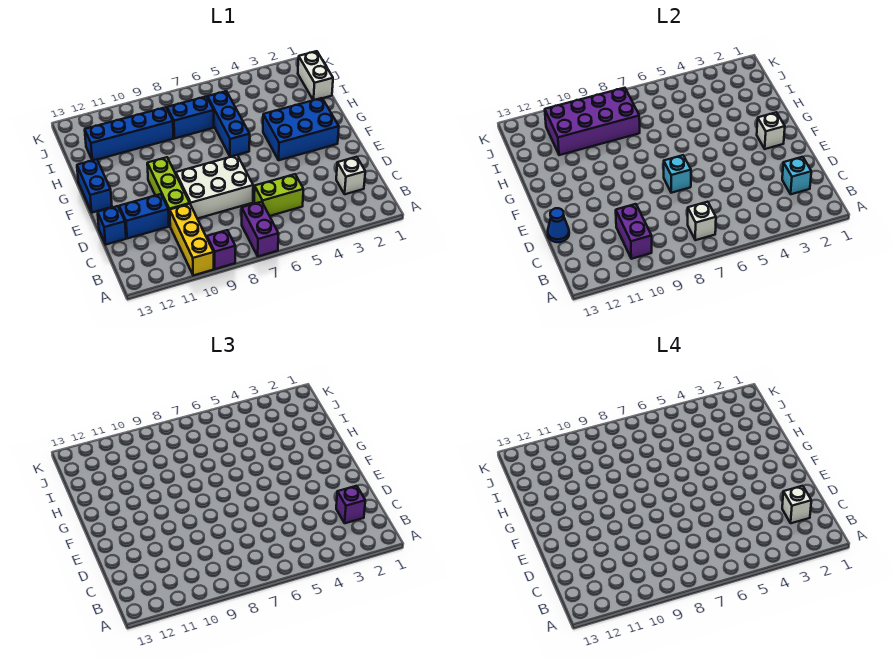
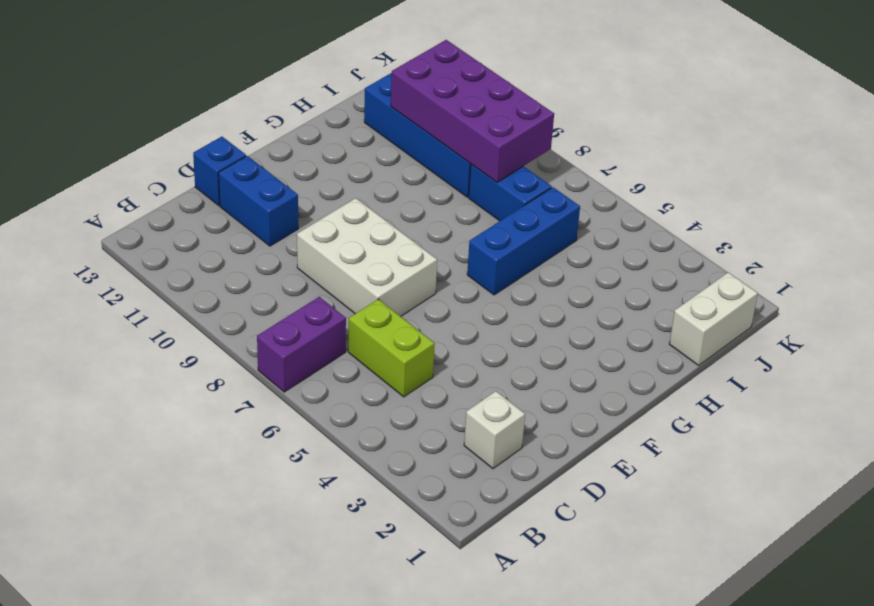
none -> purple brick A9 level 1
none -> yellow brick A10:C10 level 1
none -> lime brick D10:F10 level 1

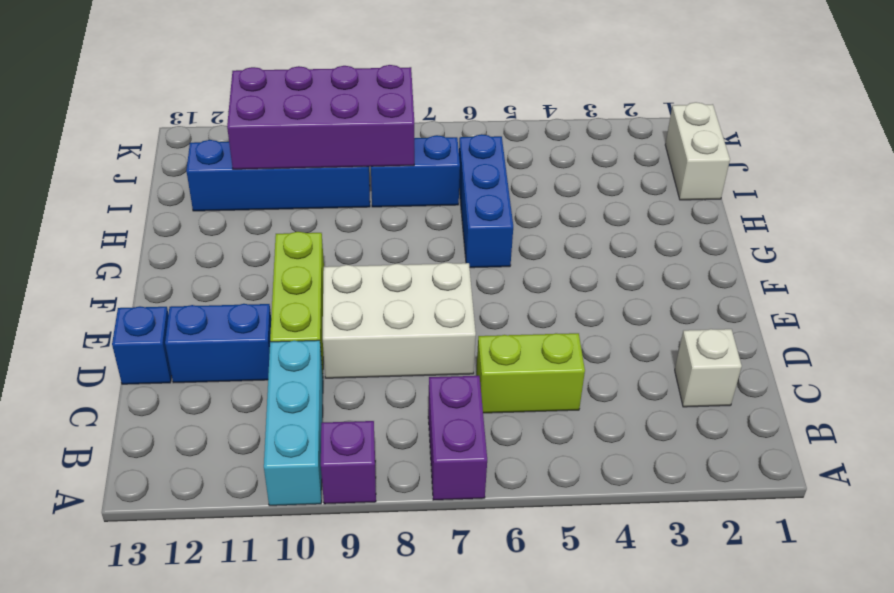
cyan brick A10:C10 level 1 -> yellow brick A10:C10 level 1
none -> blue brick F2:G4 level 1
none -> blue brick F13:G13 level 1
none -> white brick B7 level 2

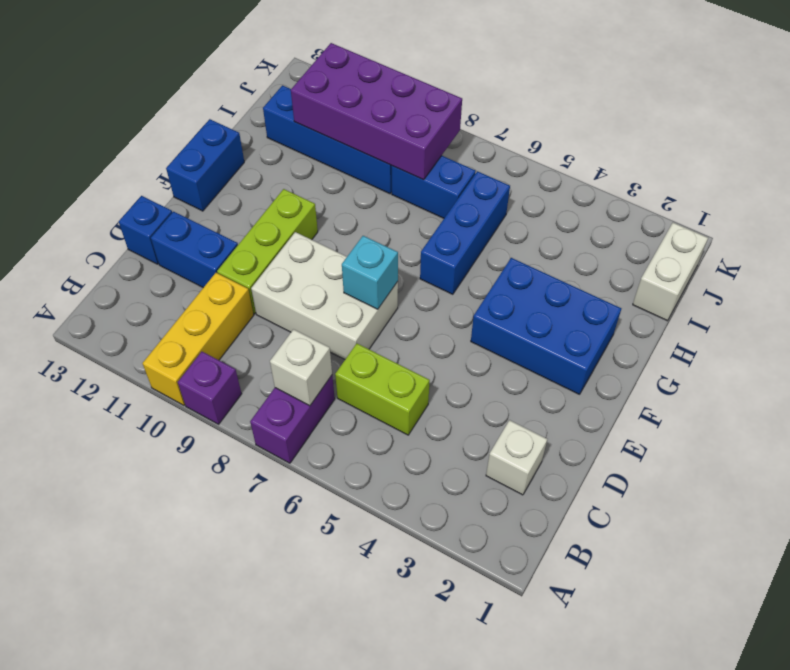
none -> purple brick B10:C10 level 2
none -> cyan brick C2 level 2
none -> blue cone D13 level 2

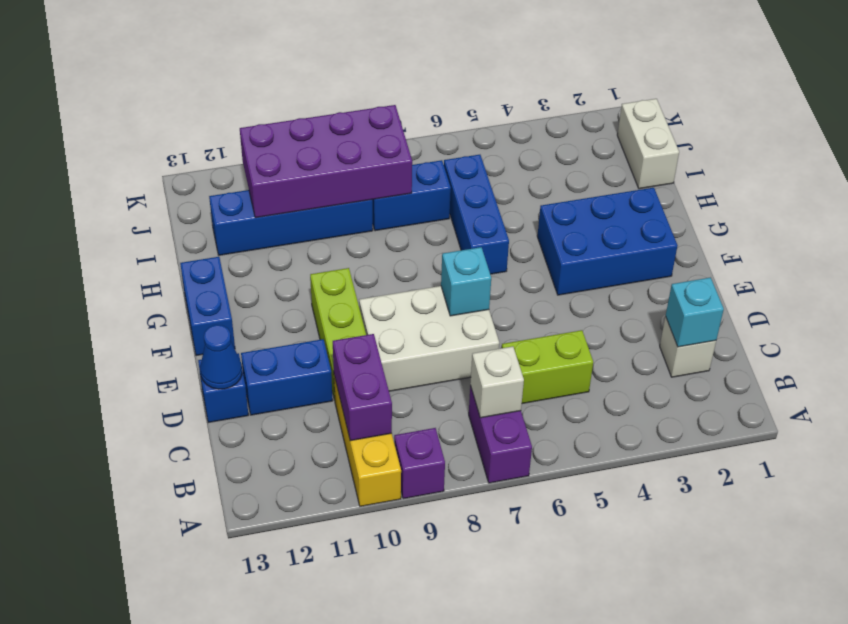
none -> white brick F2 level 2
none -> purple brick C2 level 3
none -> white brick C2 level 4

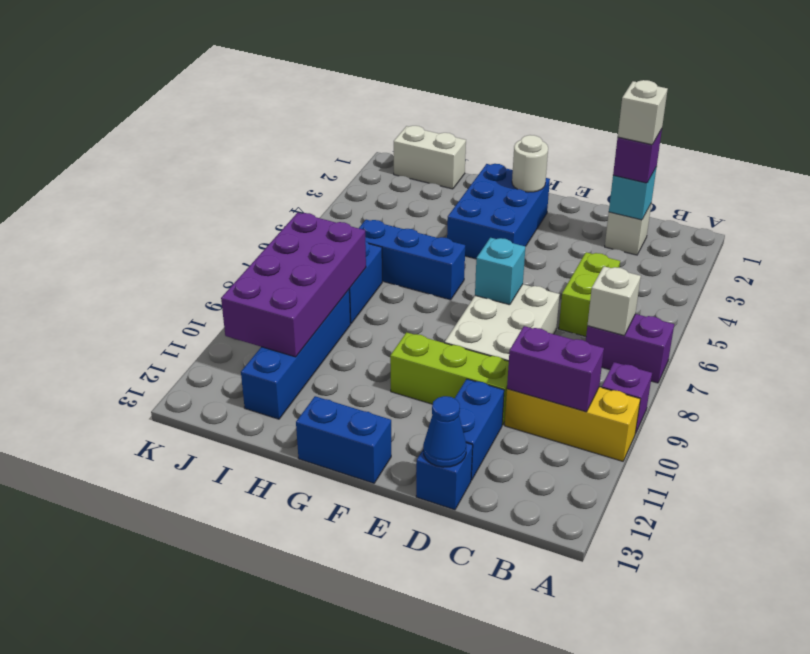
white round brick F2 level 2 -> white brick F2 level 2

